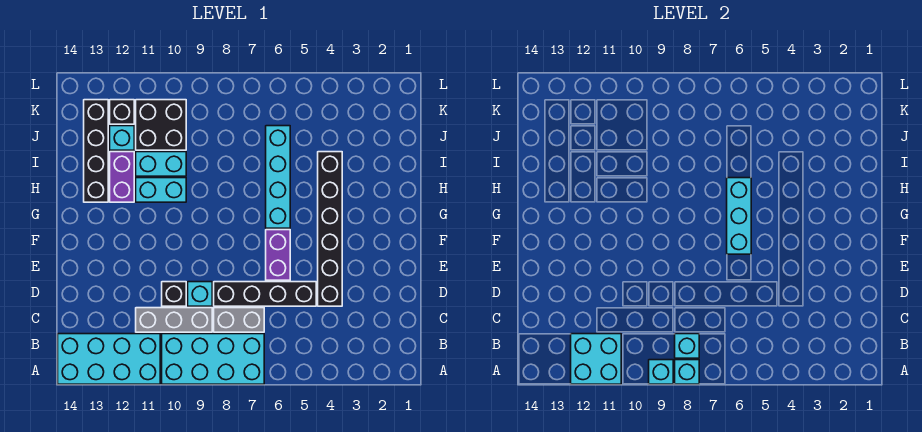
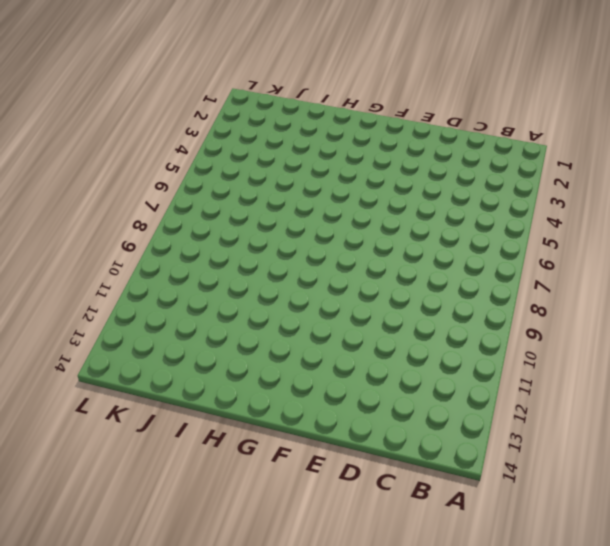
none -> cyan brick A7:B10 level 1
none -> cyan brick A11:B14 level 1
none -> grey brick C7:C8 level 1

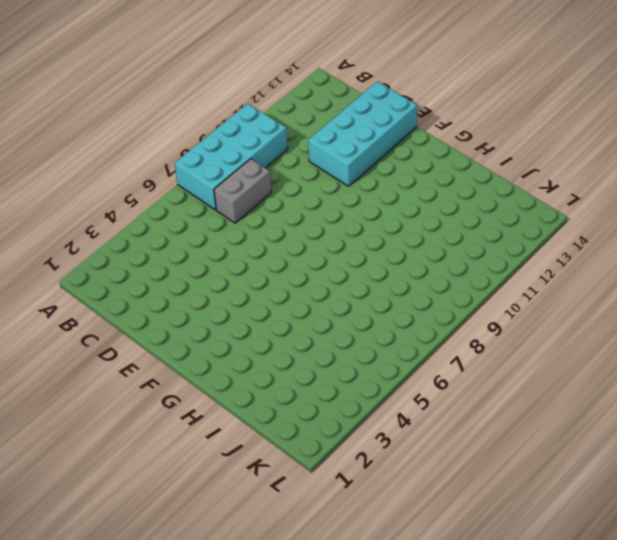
cyan brick D11:E14 level 1 -> cyan brick A11:B14 level 1
none -> grey brick C9:C11 level 1
none -> black brick D4:I4 level 1
none -> black brick D5:D8 level 1

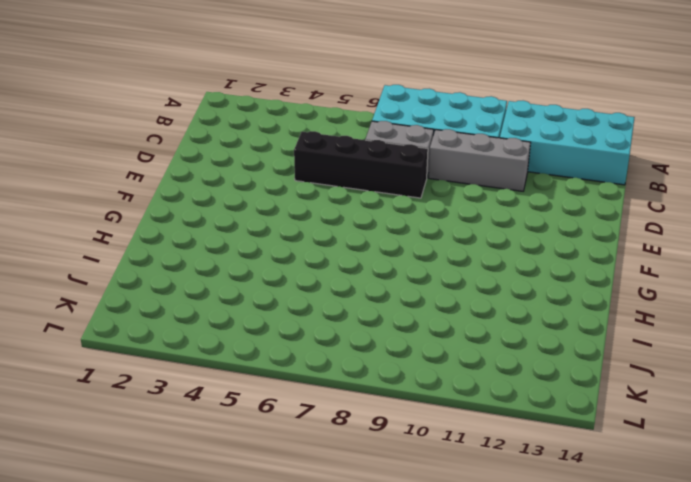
none -> black brick D4:I4 level 1
none -> cyan brick D9 level 1
none -> black brick D10 level 1

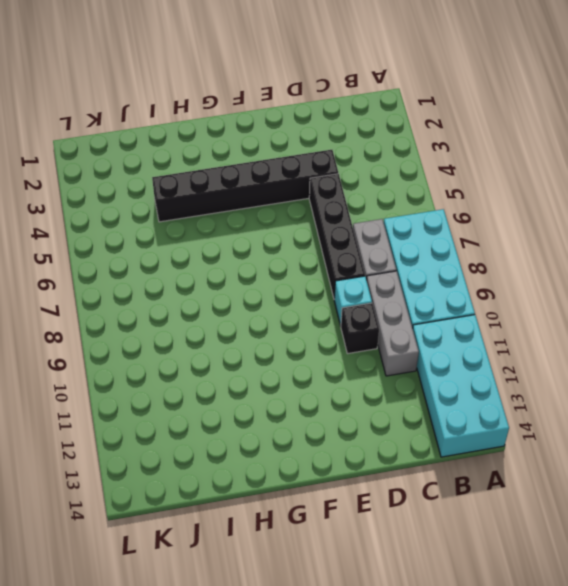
none -> purple brick E6:F6 level 1
none -> cyan brick G6:J6 level 1
none -> cyan brick H10:H11 level 1

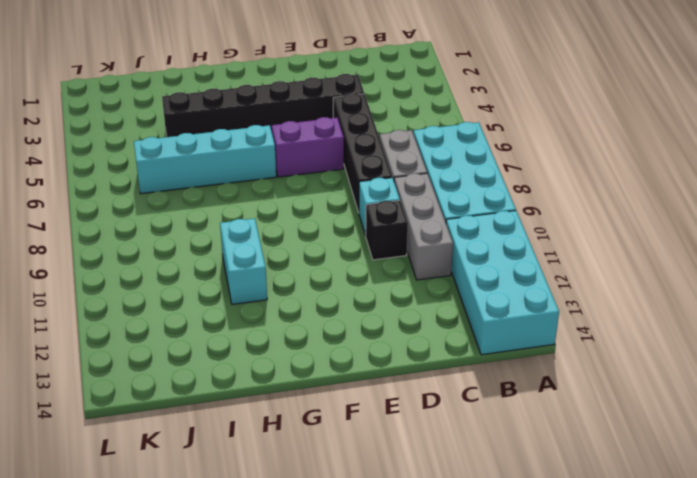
none -> purple brick H12:I12 level 1
none -> black brick H13:K13 level 1
none -> cyan brick I10:I11 level 1

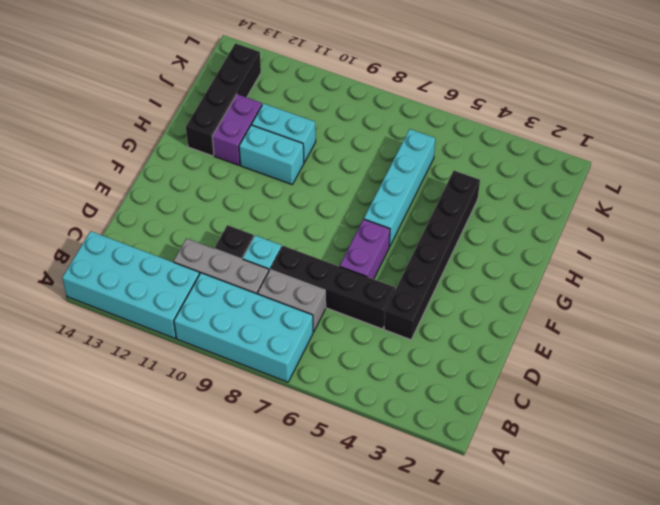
none -> black brick J10:K11 level 1
none -> cyan brick J12 level 1
none -> black brick K12 level 1

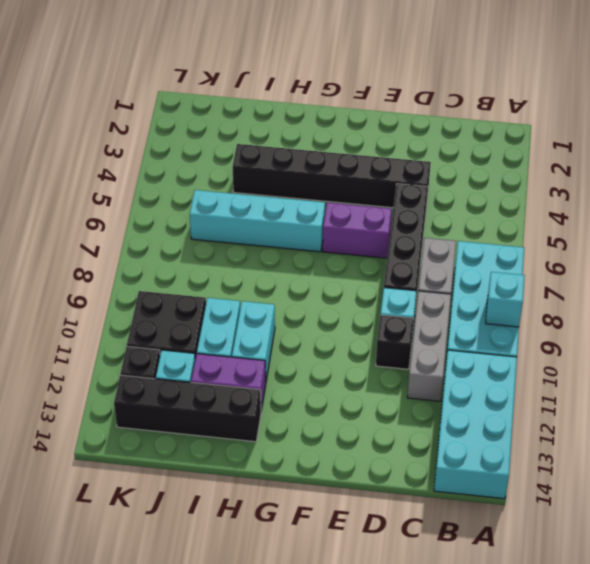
none -> cyan brick A8 level 2
none -> cyan brick A11:B12 level 2
none -> cyan brick B8 level 2

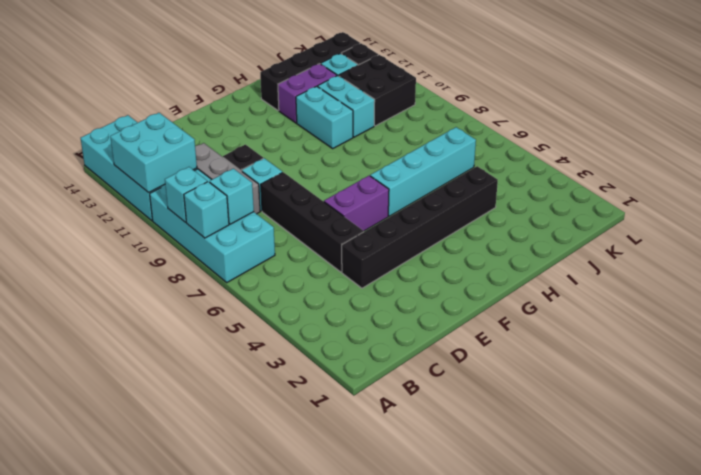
none -> grey brick C7:C8 level 1
none -> cyan brick F6:H6 level 2

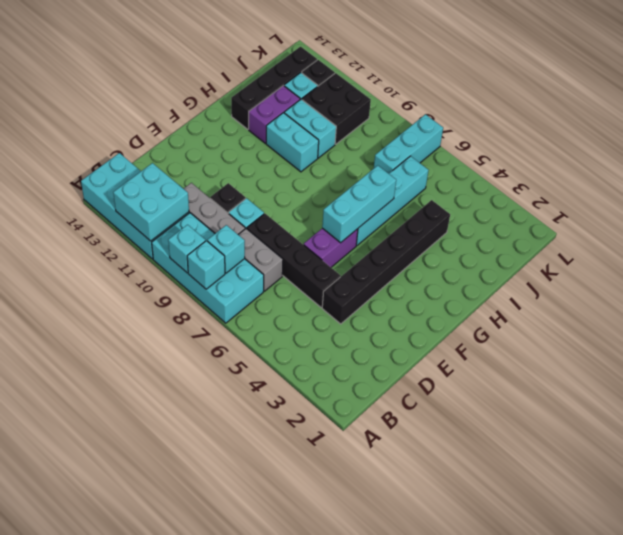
cyan brick J7:L7 level 1 -> none

